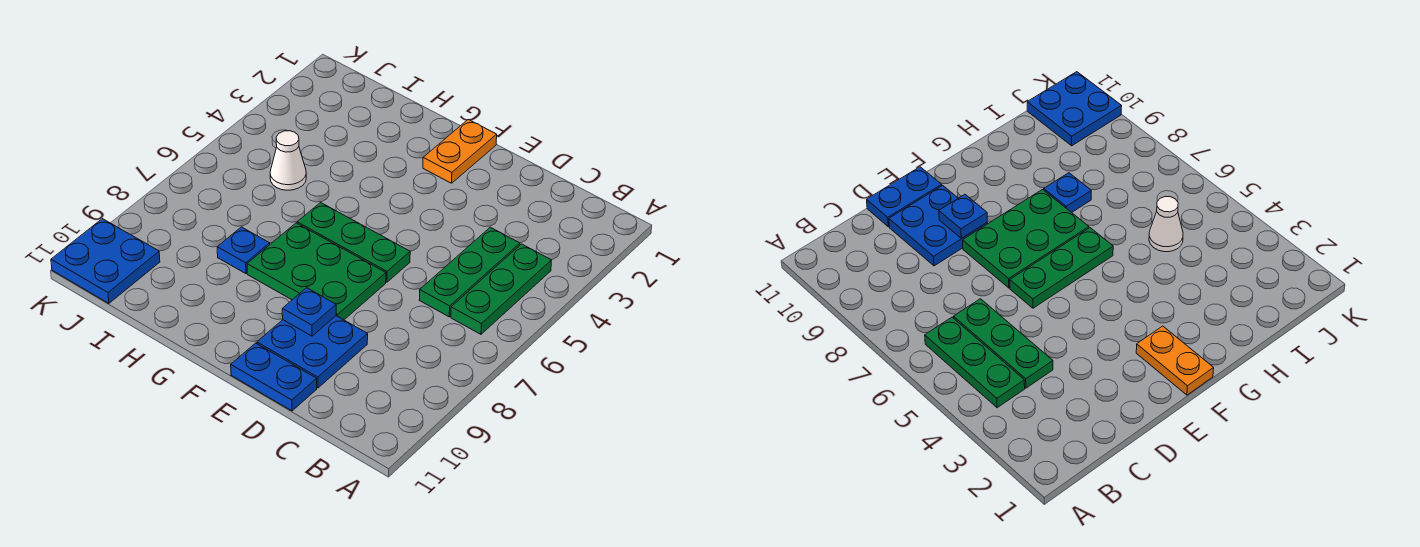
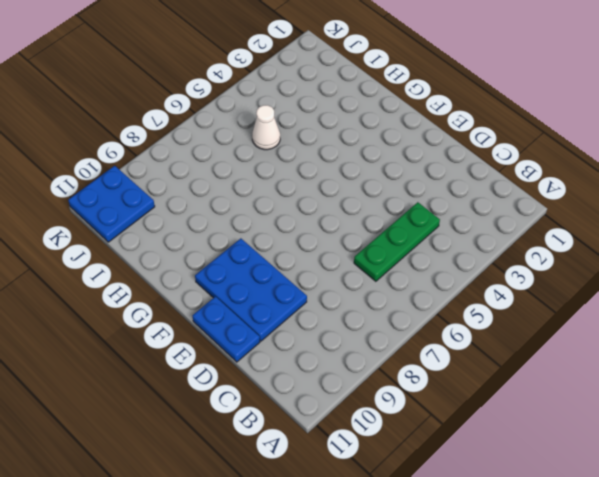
blue plate D9:F10 level 1 -> blue plate D9:E10 level 1
none -> green plate B4:B6 level 1
none -> green plate E6:G6 level 1

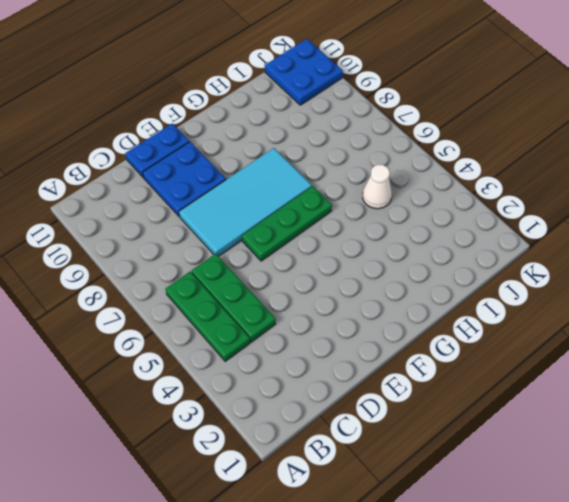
cyan tile D7:G8 level 1 -> green plate E7:G8 level 1
none -> orange plate F1:F2 level 1
none -> blue plate H8 level 1

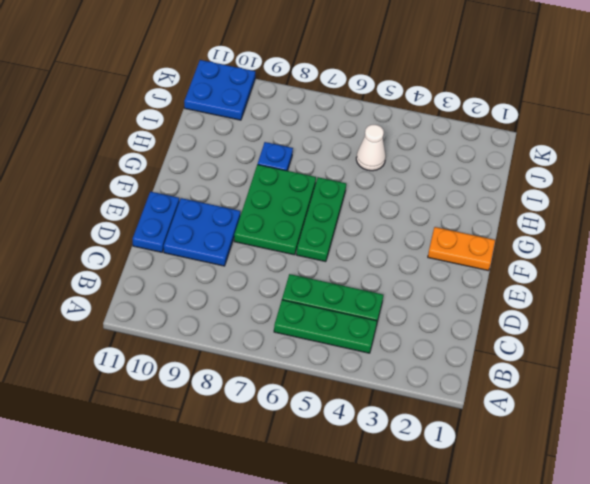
none -> blue plate E9 level 2

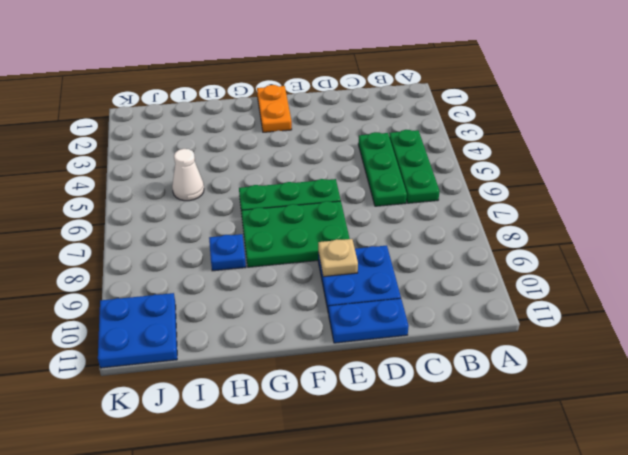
tan plate E9 level 2 -> blue plate E9 level 2

